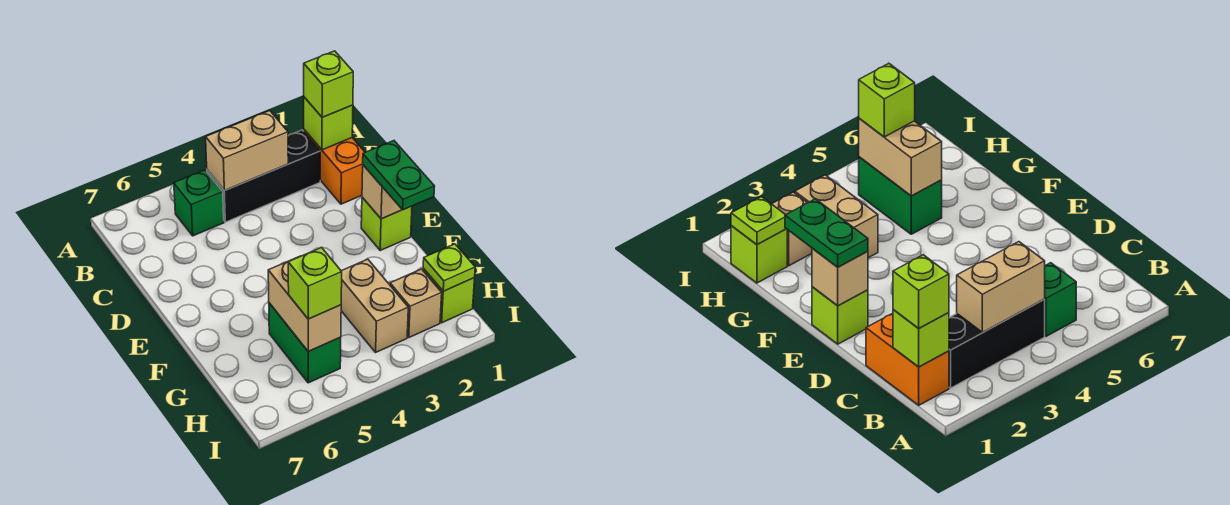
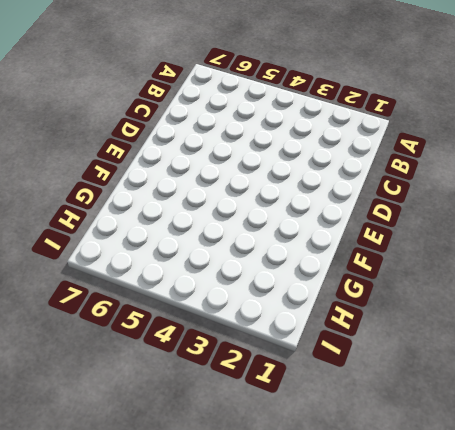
none -> orange brick B1:C1 level 1
none -> black brick B2:B4 level 1
none -> green brick B5 level 1

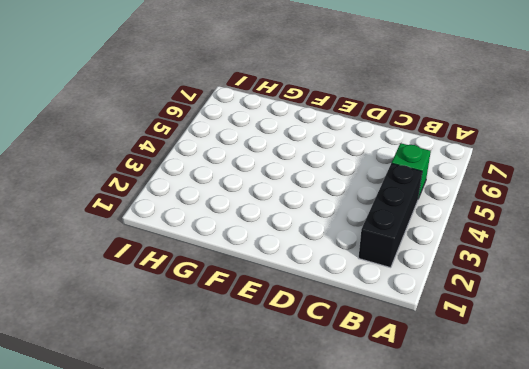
none -> orange brick B1:C1 level 1
none -> lime brick E1 level 1
none -> tan brick G3:H3 level 1

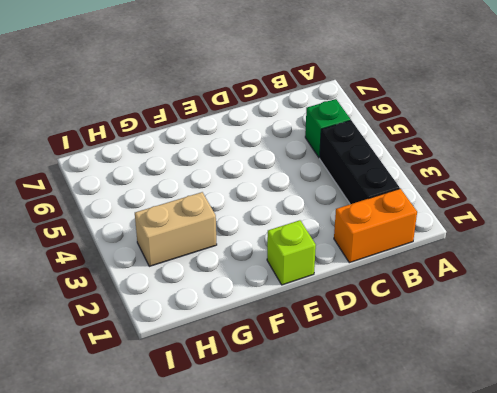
none -> green brick G5:H5 level 1
none -> lime brick H1 level 1
none -> tan brick H2 level 1

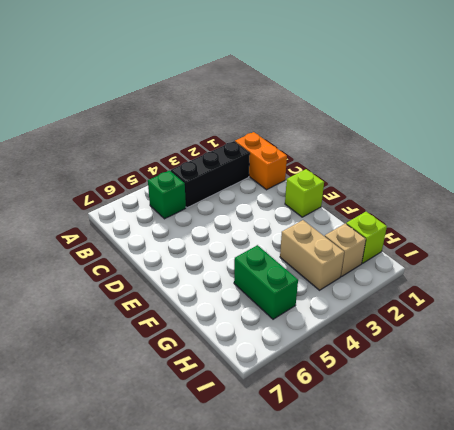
none -> lime brick B1 level 2
none -> tan brick B3:B4 level 2
none -> tan brick E1 level 2

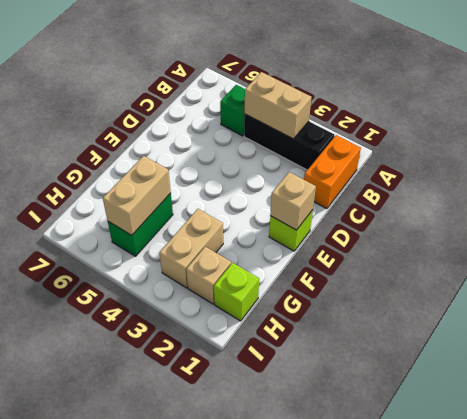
none -> lime brick B1 level 2
none -> lime plate H1 level 2
none -> lime brick B1 level 3

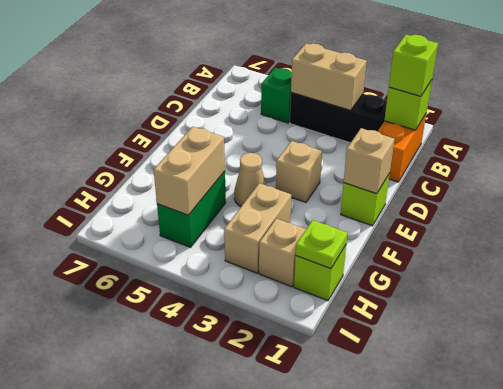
tan brick E3 level 1 -> none
tan cone F4 level 1 -> none
none -> green plate E1:F1 level 3
none -> lime brick H5 level 3

